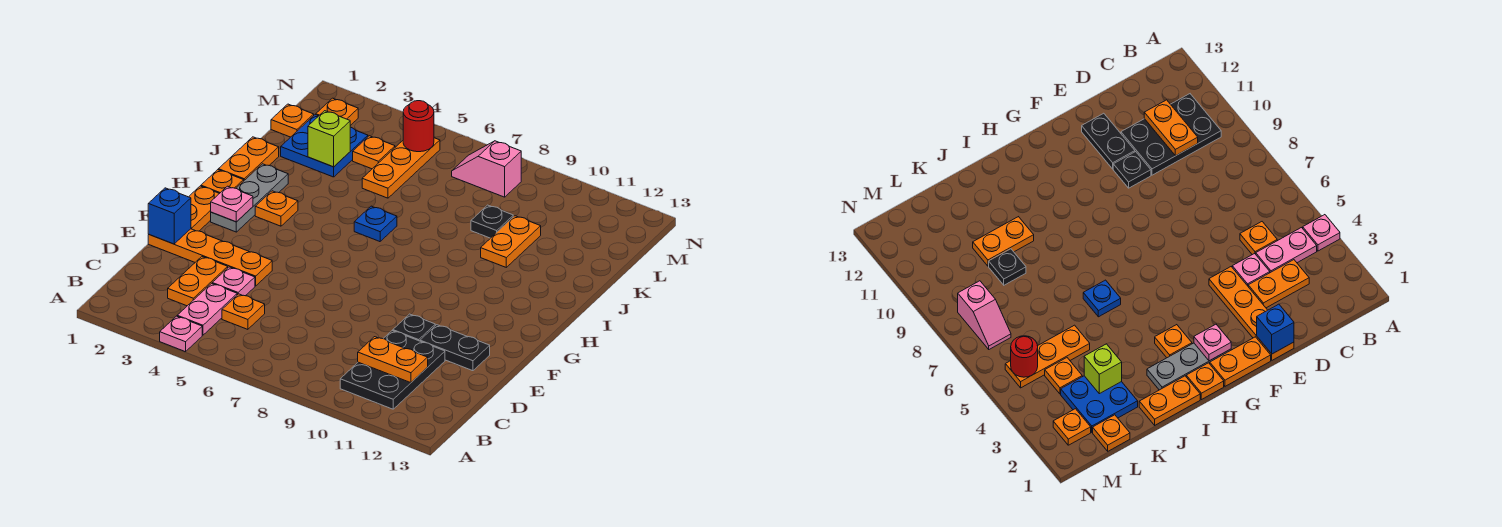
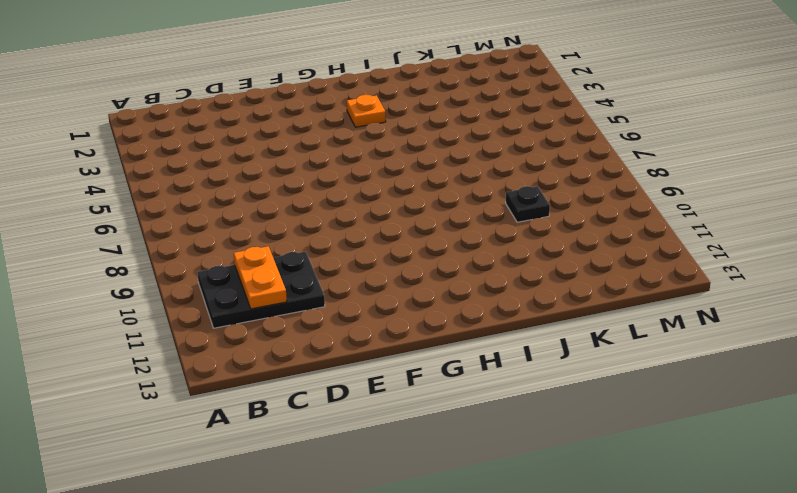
none -> pink plate A4 level 1
none -> pink plate B4:C4 level 1
none -> orange plate C3:D3 level 1

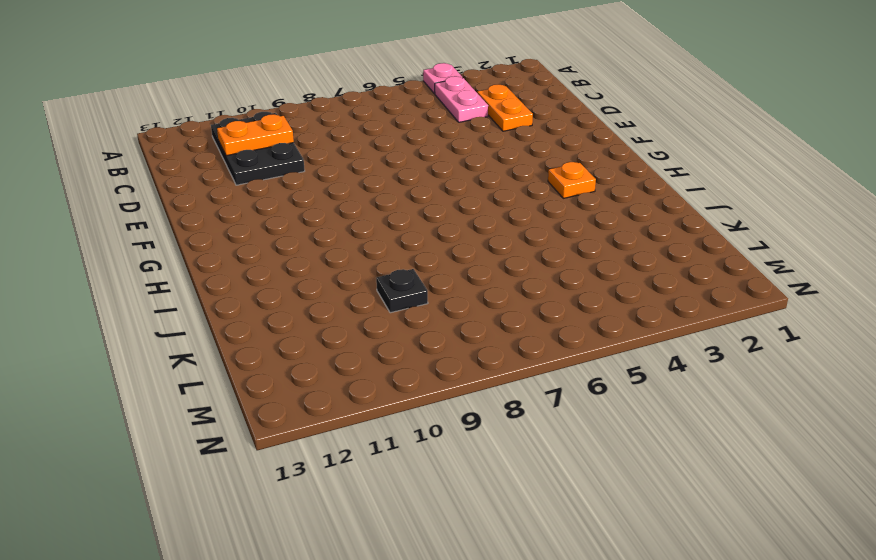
none -> orange plate C5 level 1
none -> pink plate D4 level 1
none -> orange plate E1:E4 level 1

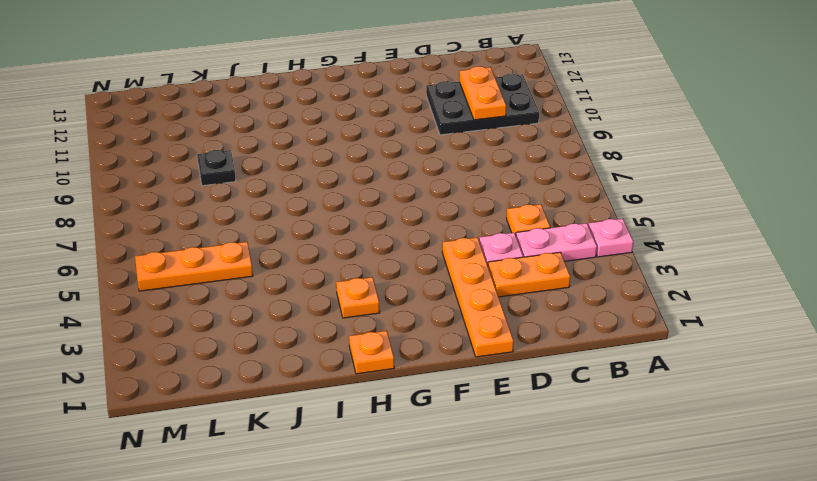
none -> black plate E10 level 1
none -> black plate E11:E12 level 1
none -> orange plate F1:G1 level 1

